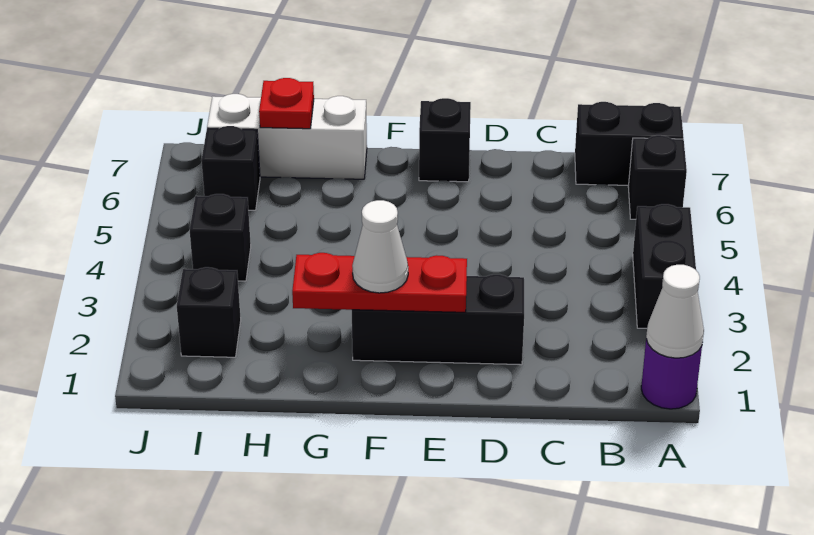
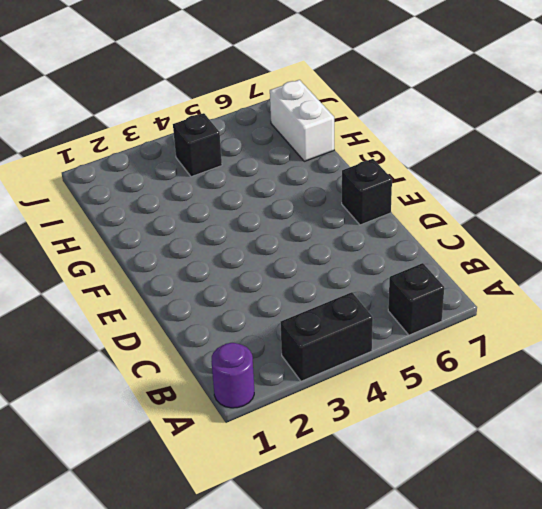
white brick H7:I7 level 1 -> white brick G7:I7 level 1
none -> black brick A7:B7 level 1
none -> black brick D2:F2 level 1
none -> black brick I2 level 1

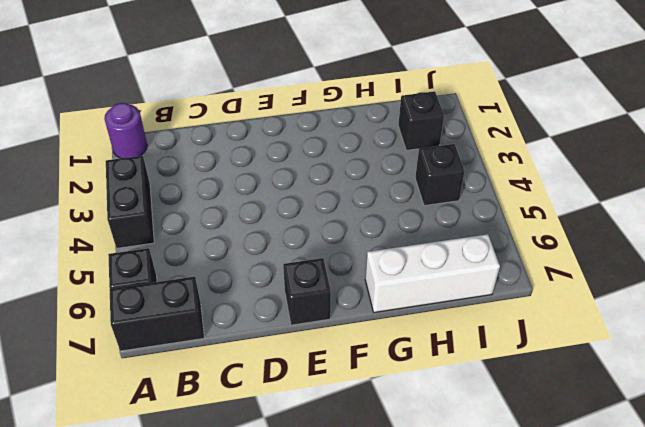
none -> black brick D2:F2 level 1
none -> black brick I6 level 1
none -> white cone A1 level 2

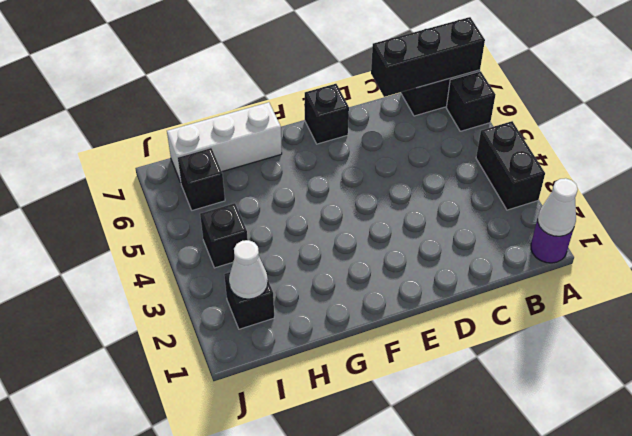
black brick A7:C7 level 2 -> black brick D2:F2 level 1
white cone I2 level 2 -> white cone F2 level 3
none -> red plate E2:G2 level 2
none -> red plate H7 level 2

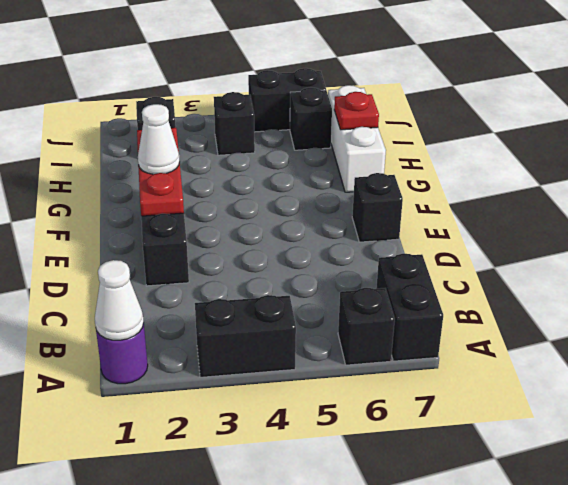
black brick J5:J6 level 1 -> none

